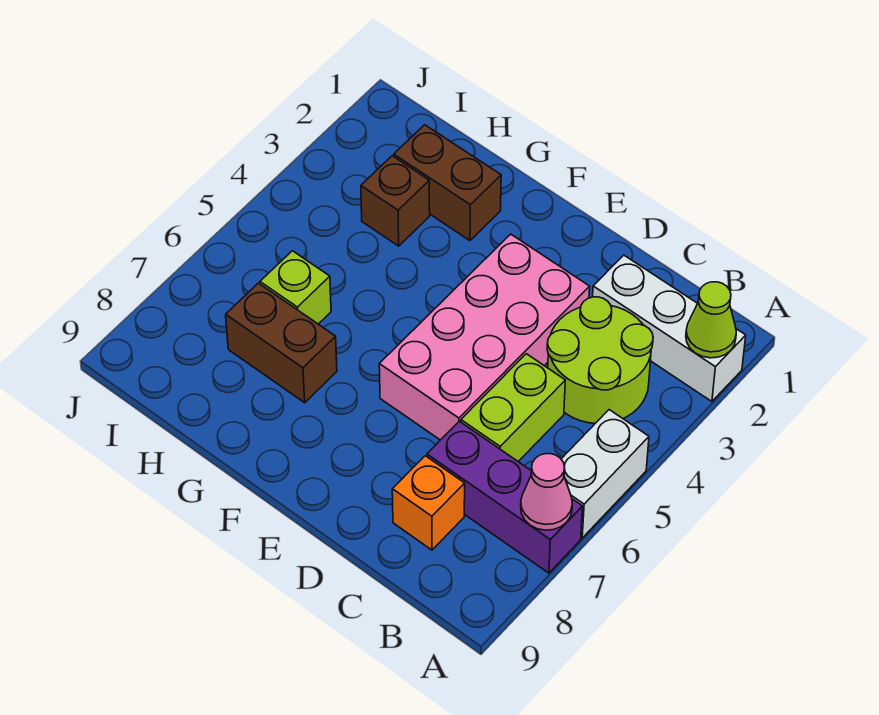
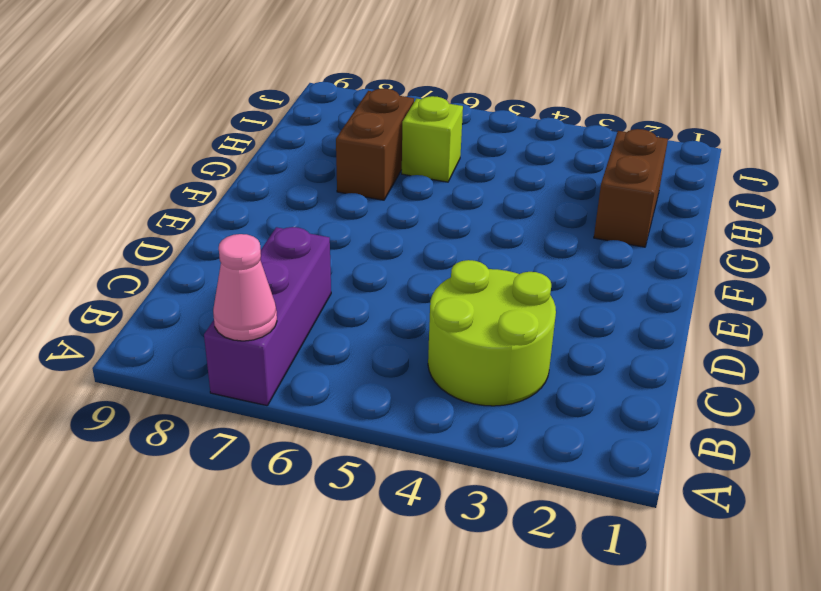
none -> white brick A2:C2 level 1
none -> white brick A5:A6 level 1
none -> lime brick C5:C6 level 1

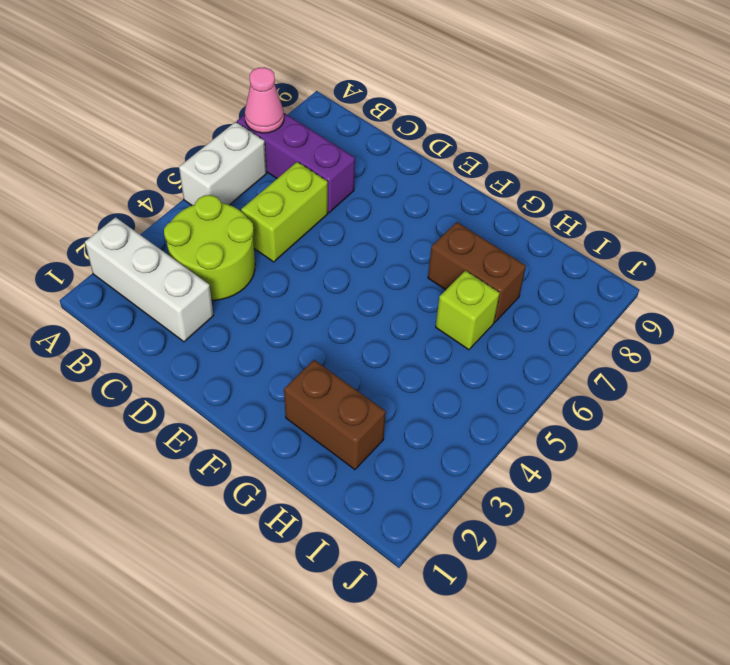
none -> orange brick C8 level 1
none -> pink brick D3:E6 level 1
none -> brown brick H3 level 1

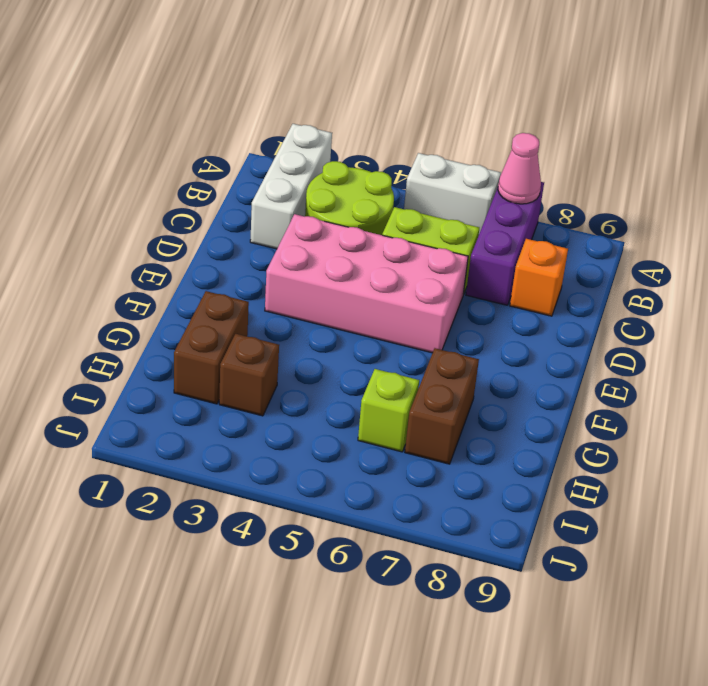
none -> lime cone A2 level 2

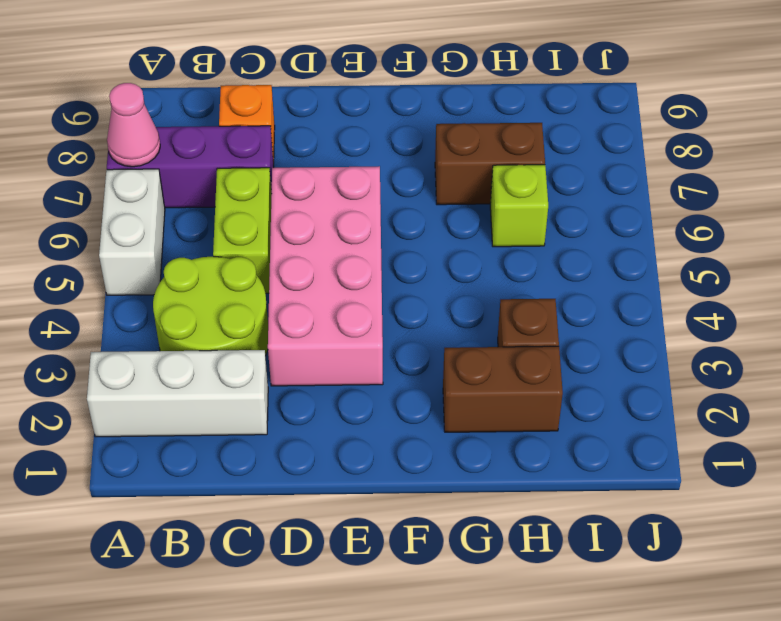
none -> lime cone A2 level 2

